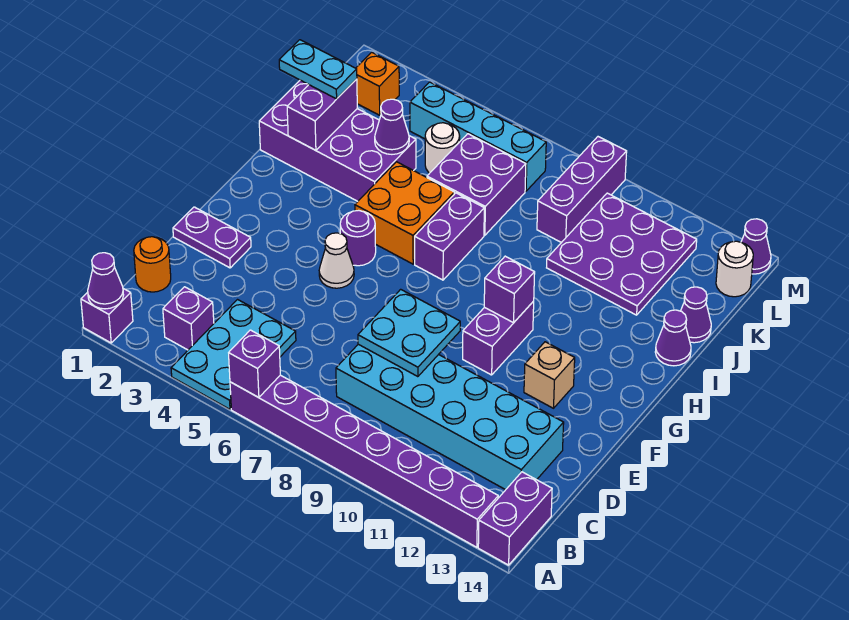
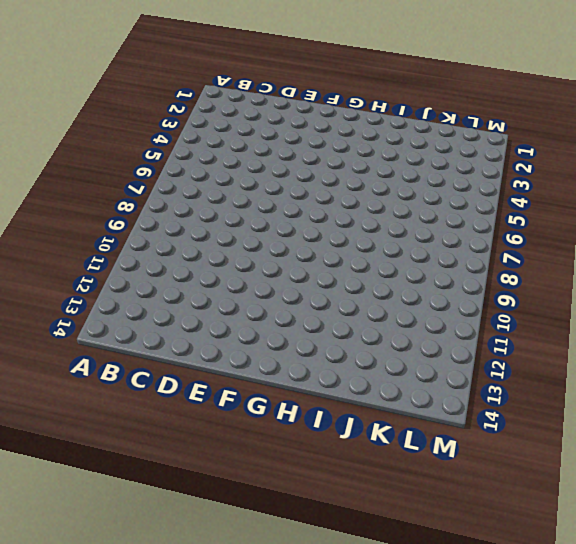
none -> purple brick A1 level 1
none -> cyan plate A4:C5 level 1
none -> purple brick A6:A13 level 1
none -> purple brick A14:B14 level 1

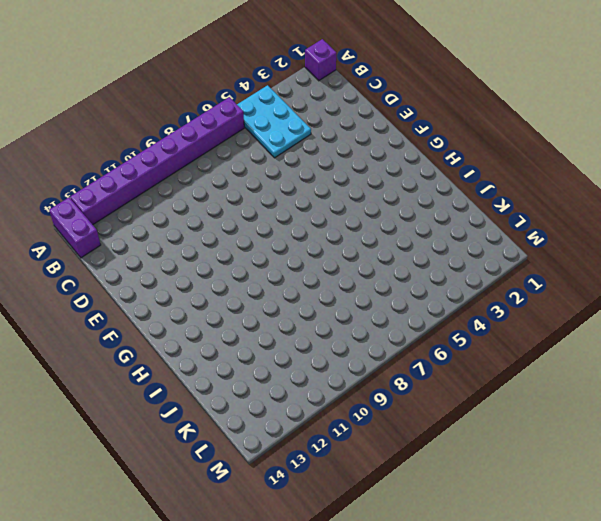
none -> purple brick B3 level 1
none -> orange round brick C1 level 1
none -> cyan brick C8:D13 level 1
none -> purple plate E1:E2 level 1

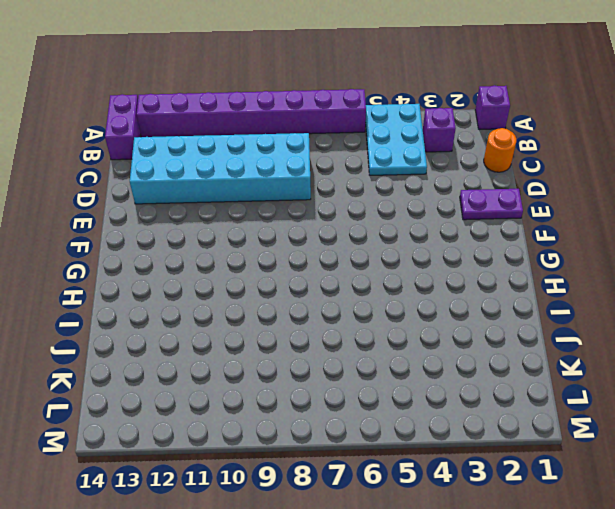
none -> white cone F5 level 1
none -> purple brick F10:G10 level 1
none -> tan brick F12 level 1
none -> purple round brick G5 level 1

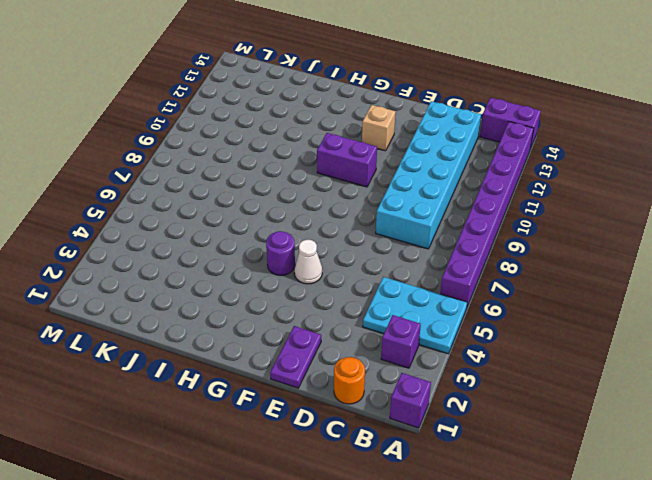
none -> orange brick H5:I6 level 1
none -> purple brick H7:I7 level 1
none -> purple brick I1:J4 level 1
none -> purple cone I14 level 1

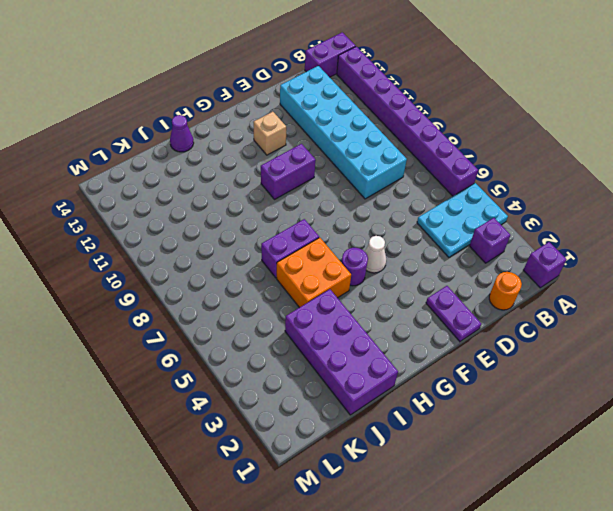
none -> purple brick J6:K7 level 1
none -> purple plate J10:L12 level 1
none -> purple cone J14 level 1
none -> white round brick K5 level 1

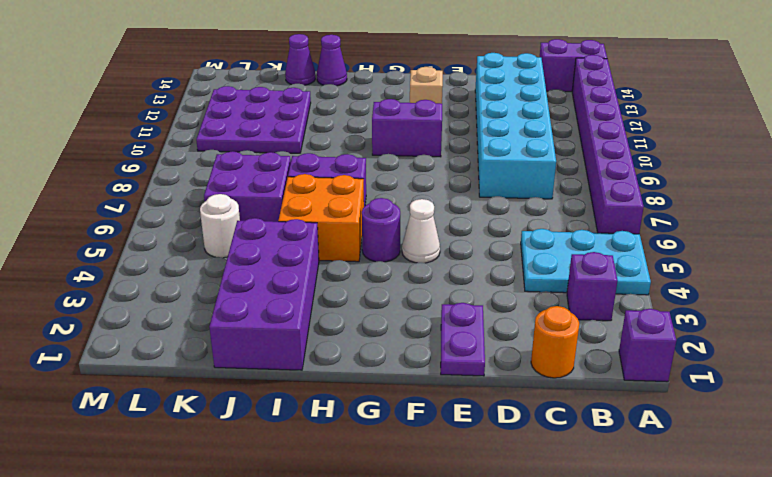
none -> purple brick K9:M9 level 1
none -> orange brick L2 level 1
none -> cyan brick L4:L7 level 1
none -> white round brick L14 level 1

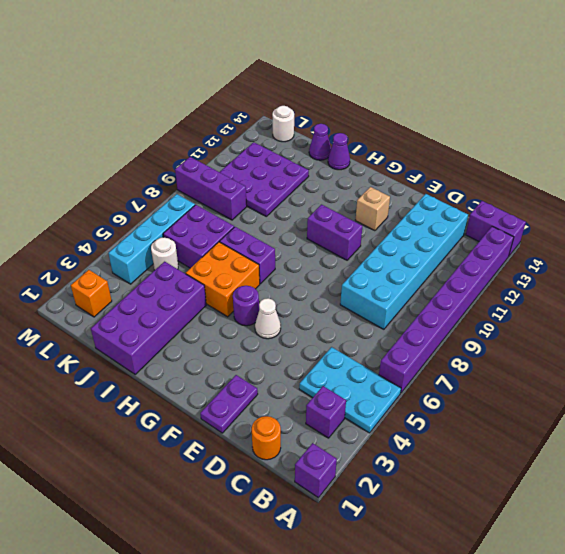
none -> purple cone M14 level 1
none -> purple cone A1 level 2
none -> purple brick A6 level 2
none -> cyan plate D8:E9 level 2

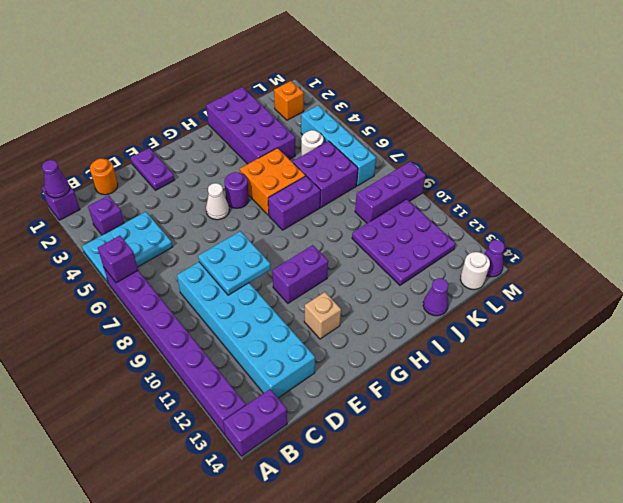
none -> purple cone I14 level 1
none -> purple brick G10 level 2
none -> purple brick I2:J2 level 2
none -> purple cone J4 level 2

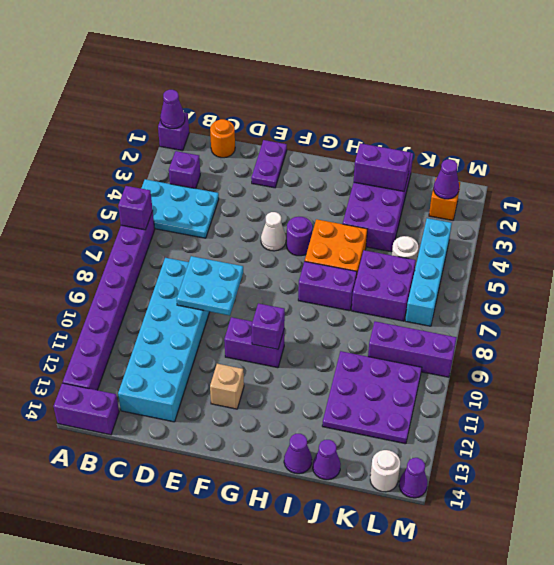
purple cone L2 level 2 -> purple cone J4 level 2
none -> cyan plate J1:J2 level 3

